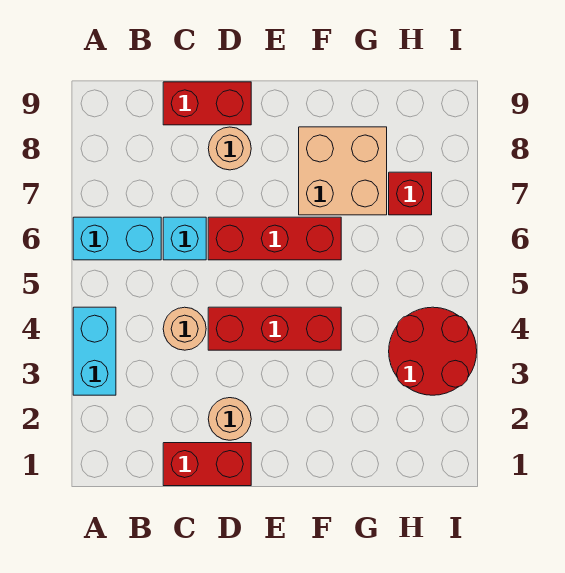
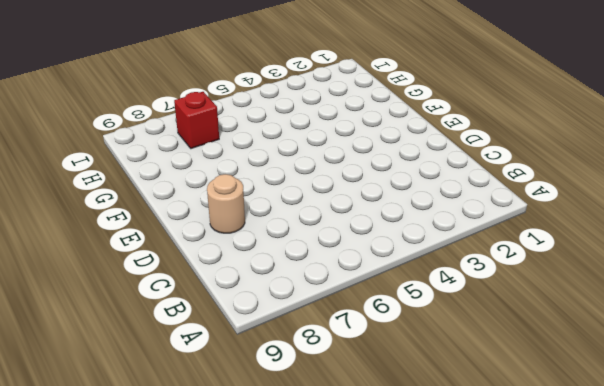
none -> cyan brick A3:A4 level 1
none -> cyan brick A6:B6 level 1
none -> red brick C1:D1 level 1

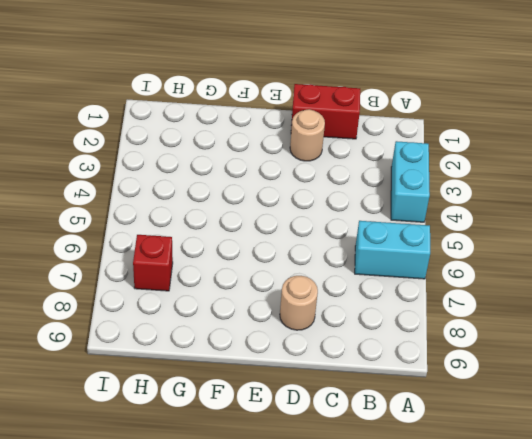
none -> tan round brick C4 level 1
none -> cyan brick C6 level 1
none -> red brick C9:D9 level 1

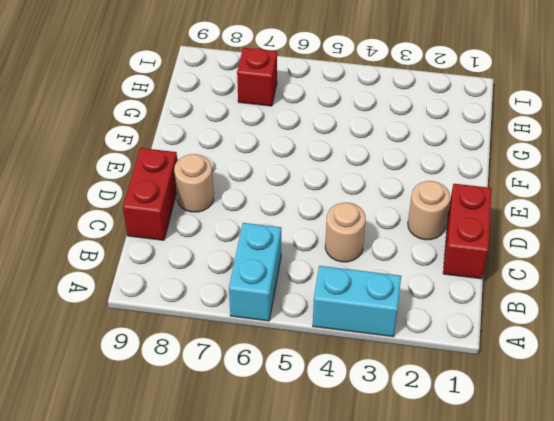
none -> cyan brick C6 level 1
none -> red brick D4:F4 level 1
none -> red brick D6:F6 level 1

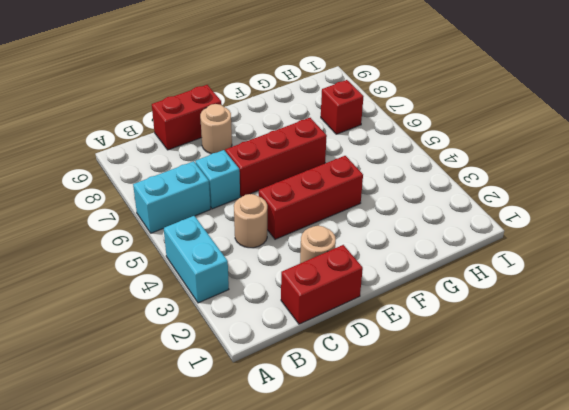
none -> tan brick F7:G8 level 1
none -> red round brick H3:I4 level 1

